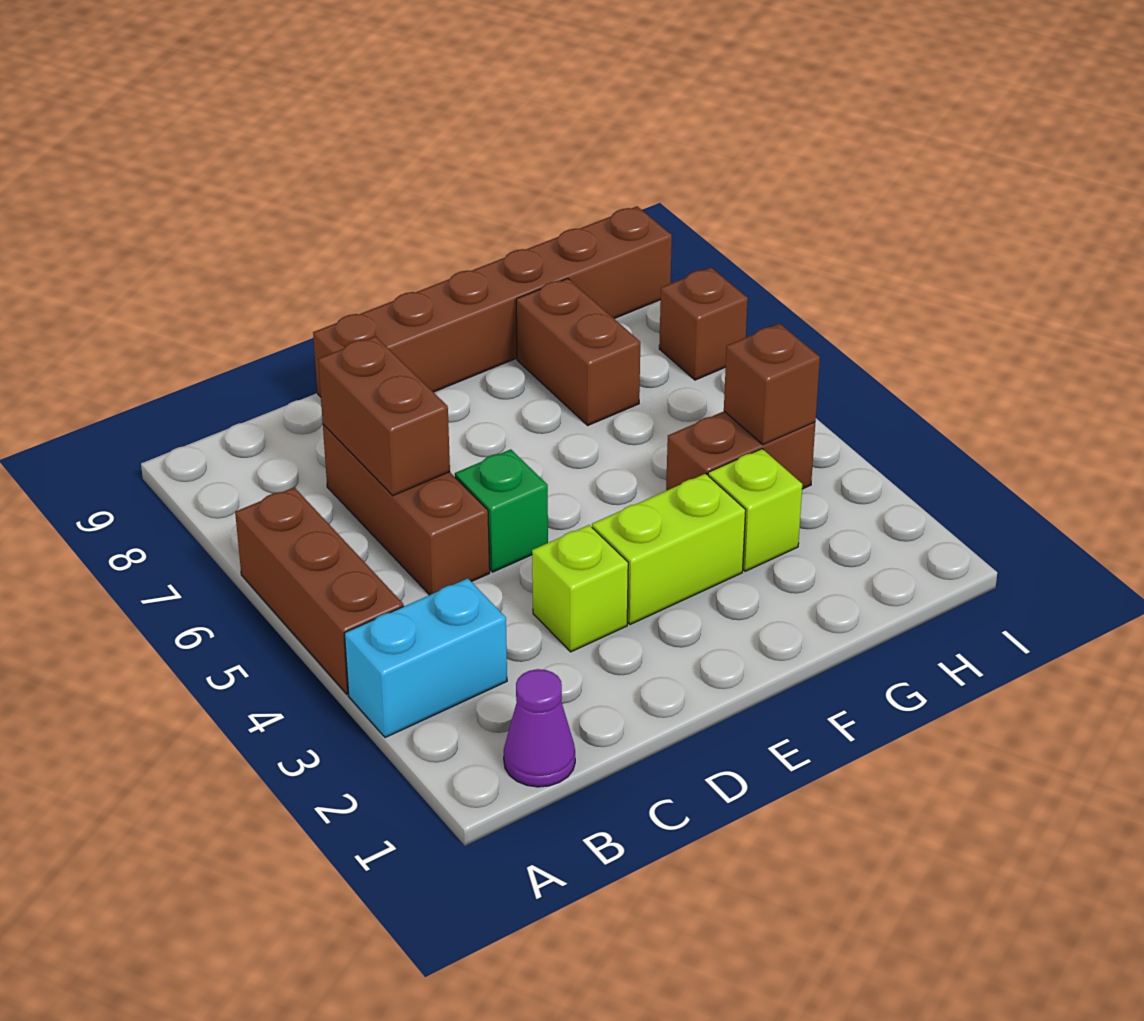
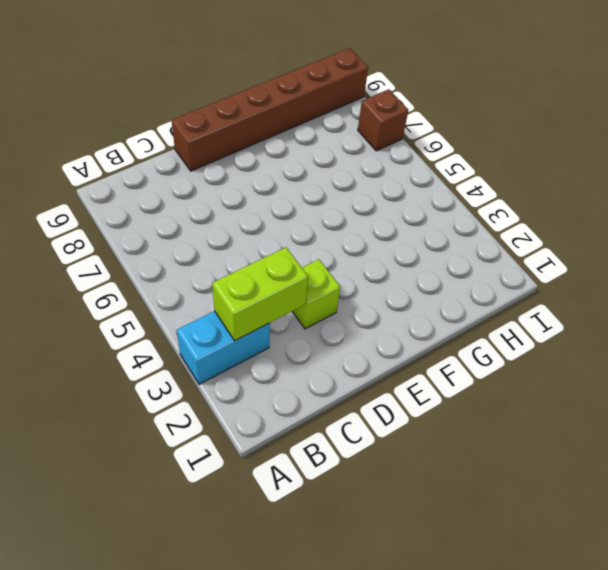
lime brick B3:C3 level 2 -> lime brick E3:F3 level 1
none -> brown brick A4:A6 level 1
none -> purple cone B1 level 1
none -> brown brick C5:C7 level 1

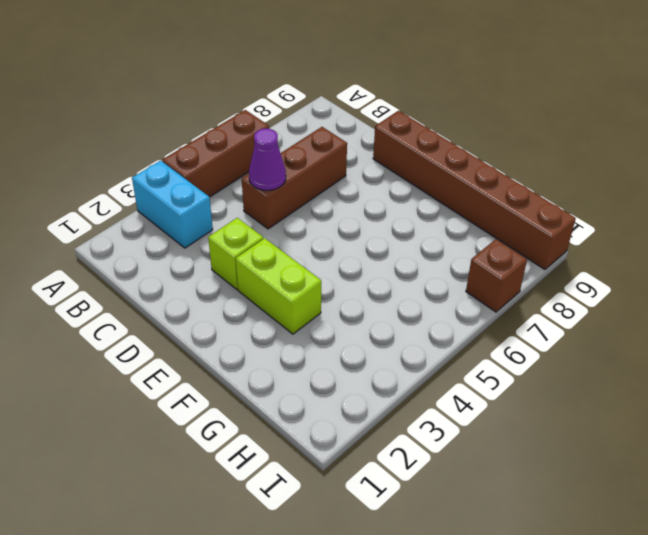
purple cone C5 level 2 -> purple cone B1 level 1
none -> green brick D5 level 1
none -> lime brick G3 level 1
none -> brown brick G4:H4 level 1

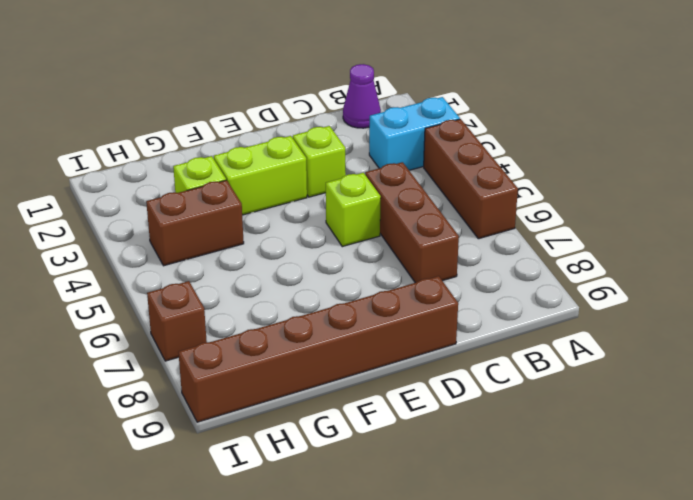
lime brick D5 level 1 -> green brick D5 level 1
none -> brown brick G7:G8 level 1
none -> brown brick C6:C7 level 2
none -> brown brick H4 level 2

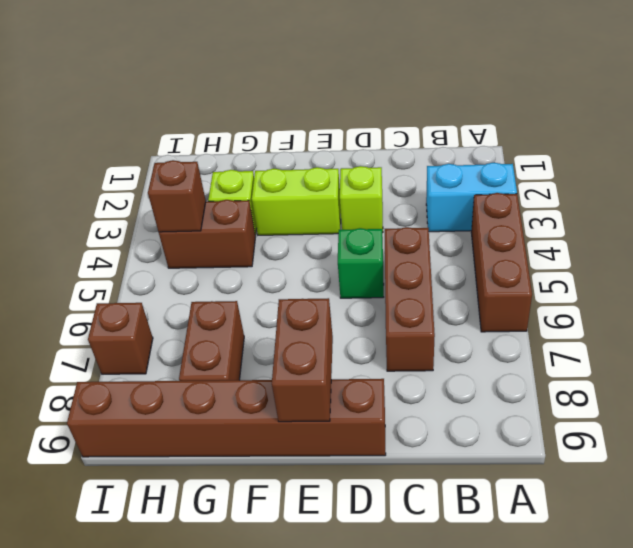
brown brick E8:E9 level 2 -> brown brick C6:C7 level 2
none -> purple cone B1 level 1

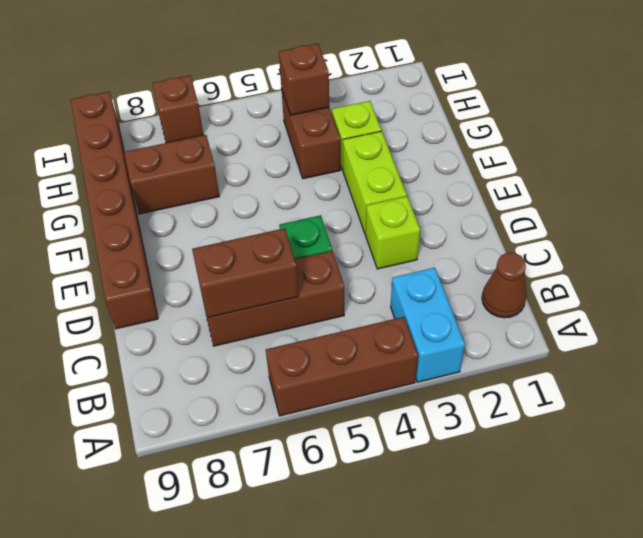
brown cone B1 level 1 -> purple cone B1 level 1

